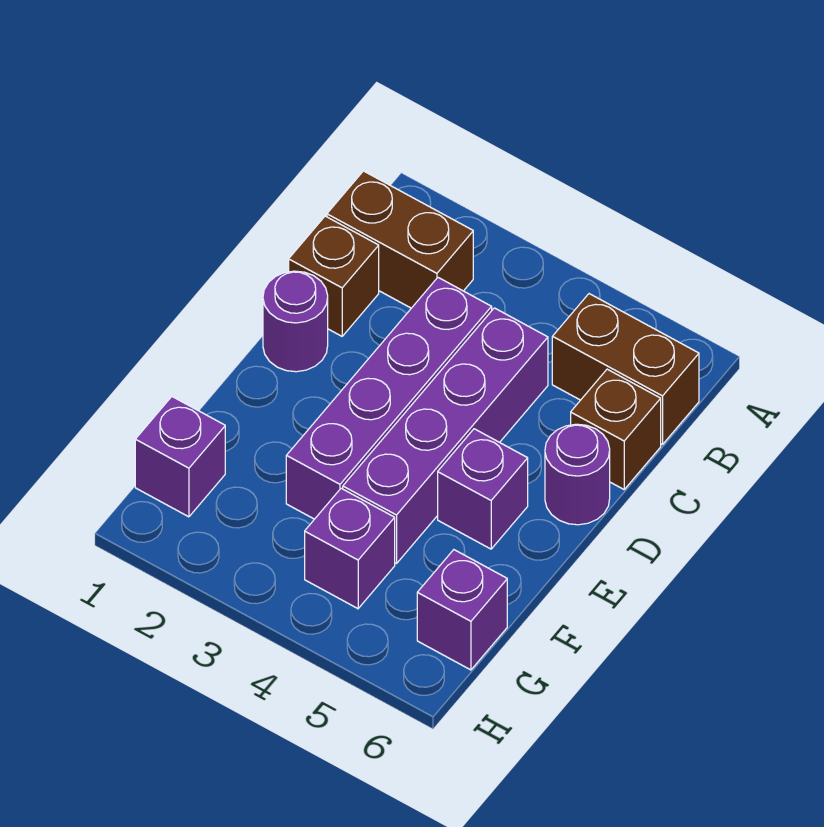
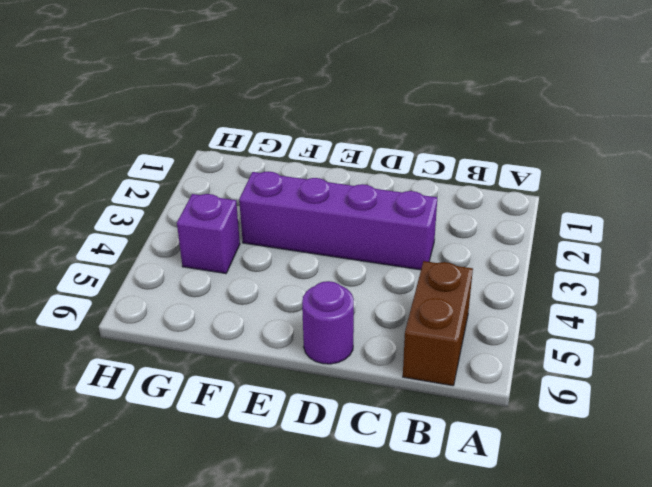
none -> brown brick B1:B2 level 1
none -> brown brick C1 level 1
none -> purple brick C4:F4 level 1

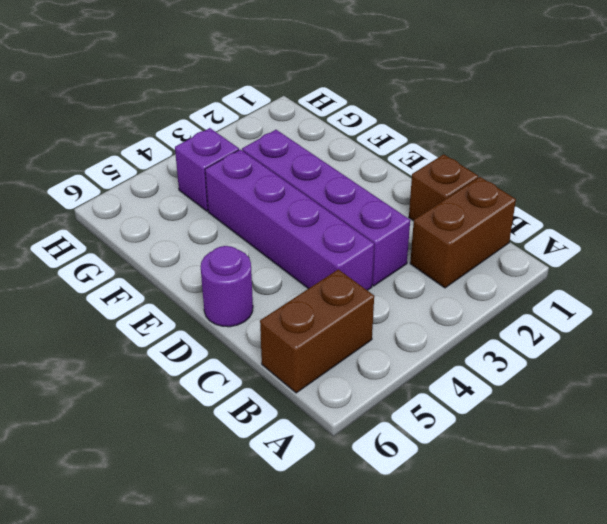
none -> brown brick C6 level 1
none -> purple round brick D1 level 1
none -> purple brick E5 level 1

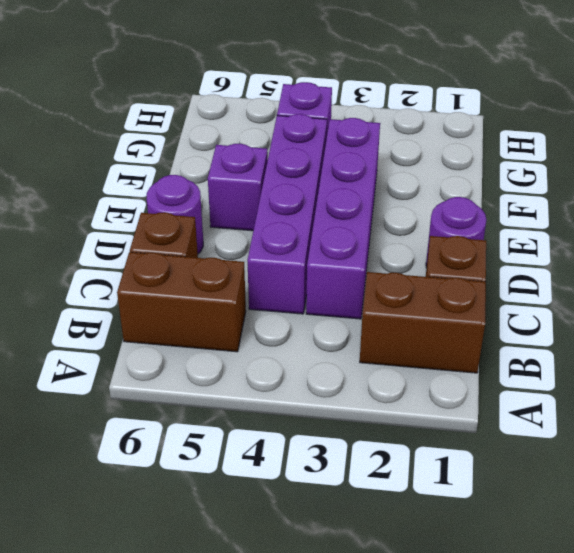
none -> purple brick G1 level 1
none -> purple brick G6 level 1

